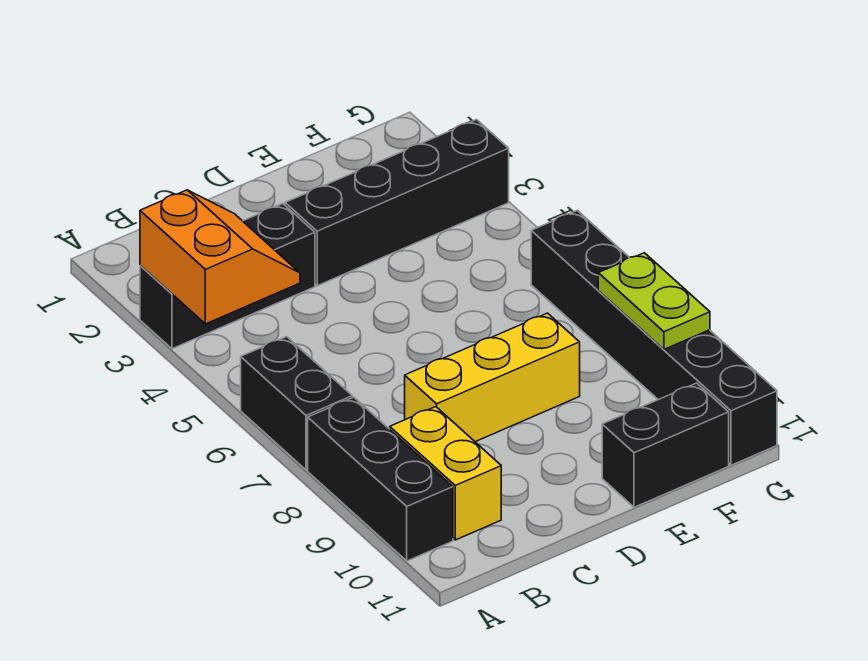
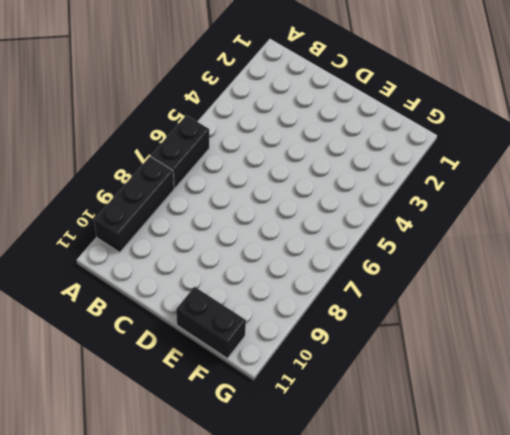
none -> black brick A3:C3 level 1
none -> yellow brick B9:B10 level 1

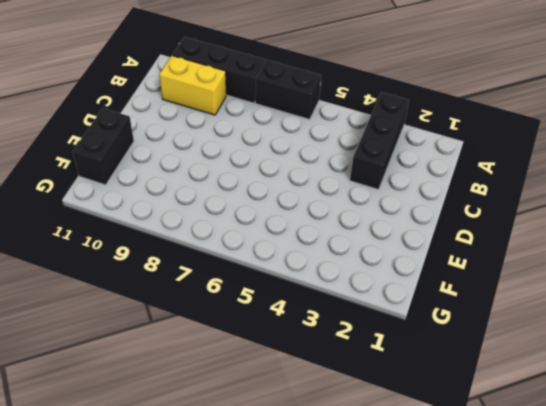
none -> yellow brick C8:E8 level 1
none -> black brick D3:G3 level 1

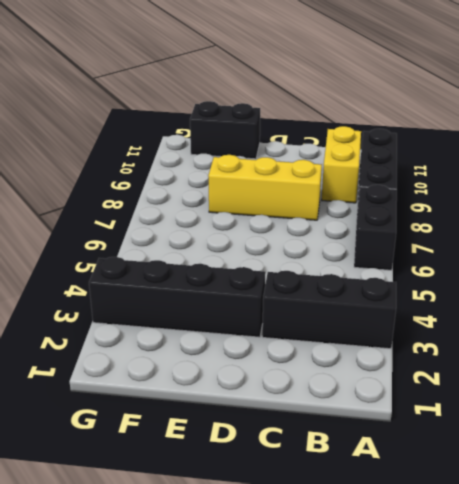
none -> black brick G6:G11 level 1
none -> orange slope A3:B4 level 2 top A

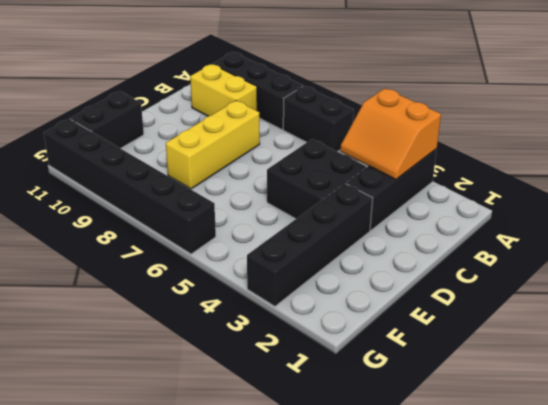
black brick C4:D5 level 1 -> none
none -> lime plate G8:G9 level 2

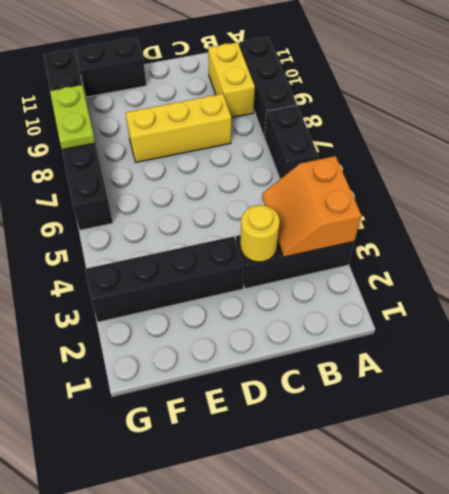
yellow round brick C3 level 2 -> none

